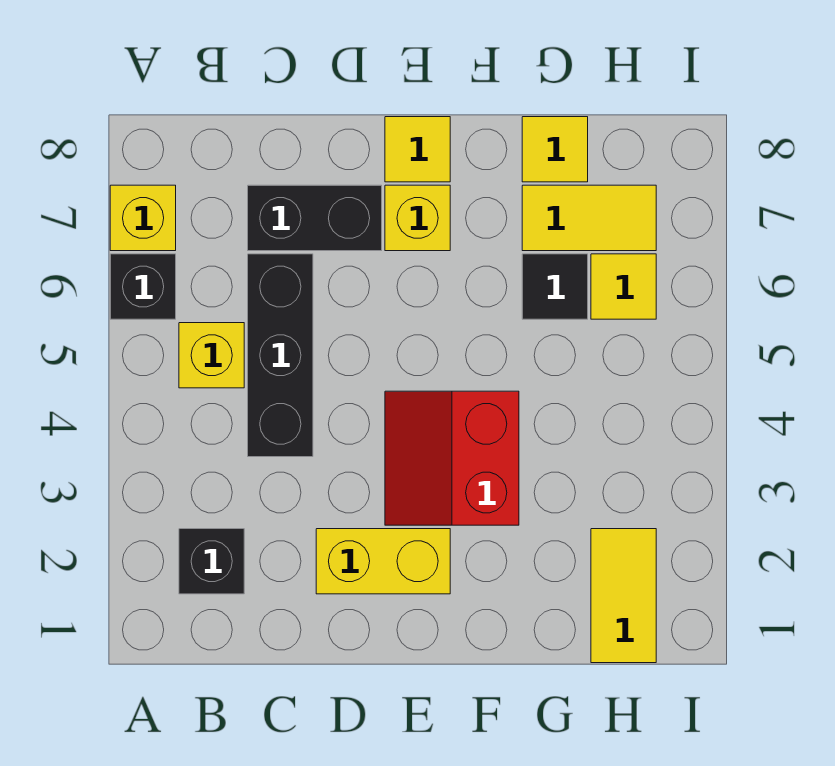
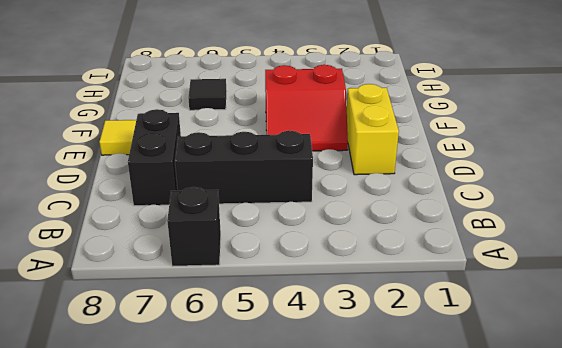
none -> yellow brick A7 level 1
none -> black brick B2 level 1
none -> yellow brick B5 level 1

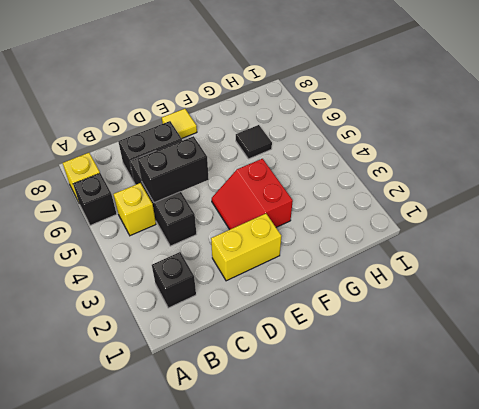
black brick C5:D5 level 2 -> none
none -> yellow brick E7 level 1
none -> yellow tile G7:H7 level 1
none -> yellow tile G8 level 1

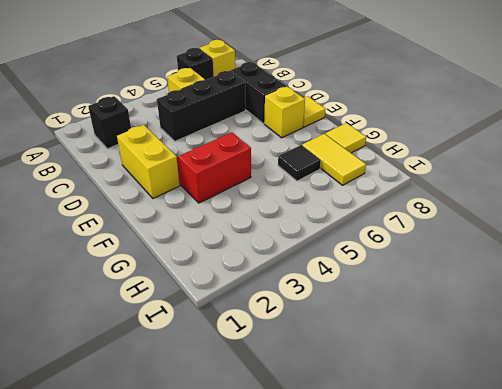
none -> yellow tile H1:H2 level 1
none -> yellow tile H6 level 1

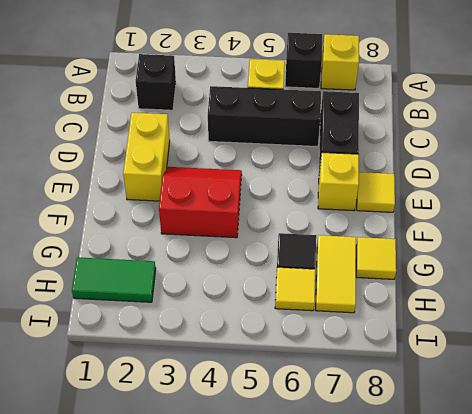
green tile H1:H2 level 1 -> yellow tile H1:H2 level 1

